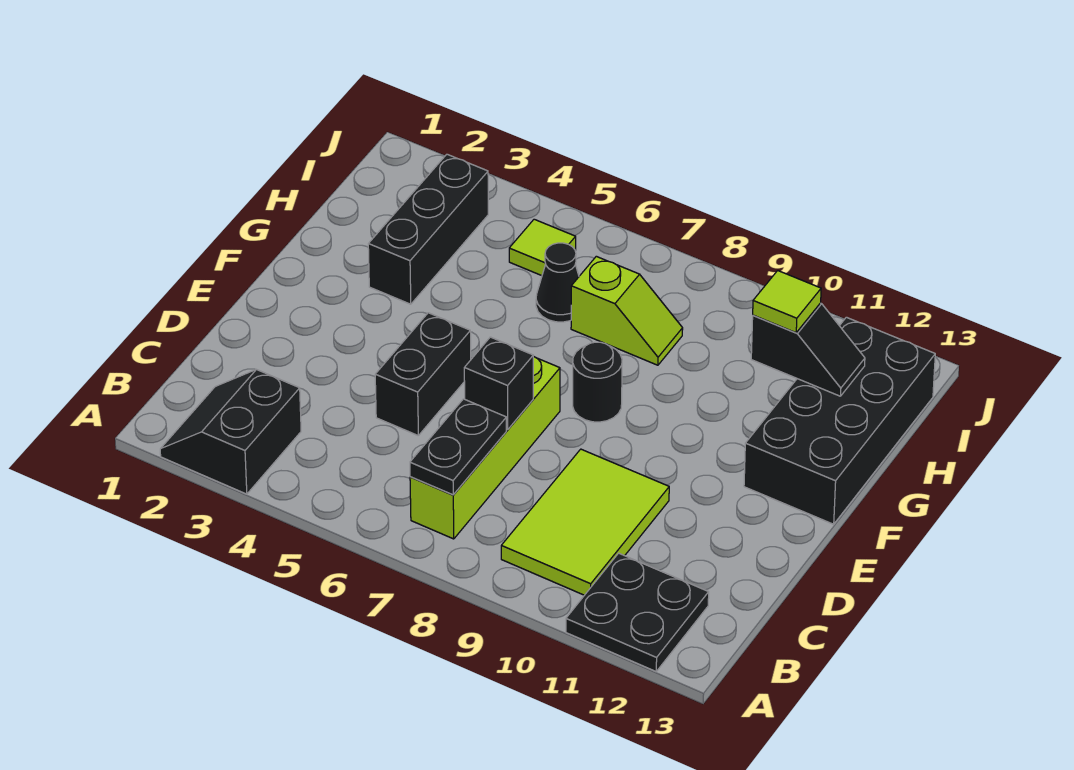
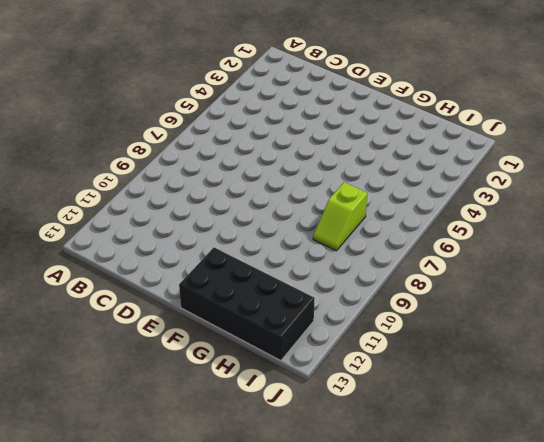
none -> black slope A2:B3 level 1 top 3
none -> black plate A11:B12 level 1
none -> lime brick B7:E7 level 1

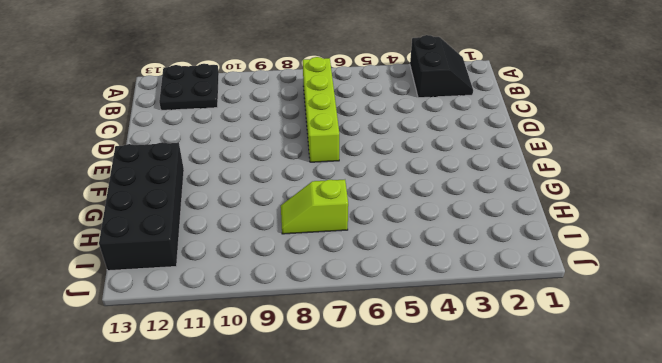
none -> lime tile B9:D10 level 1
none -> black brick D5:E5 level 1
none -> black round brick F8 level 1

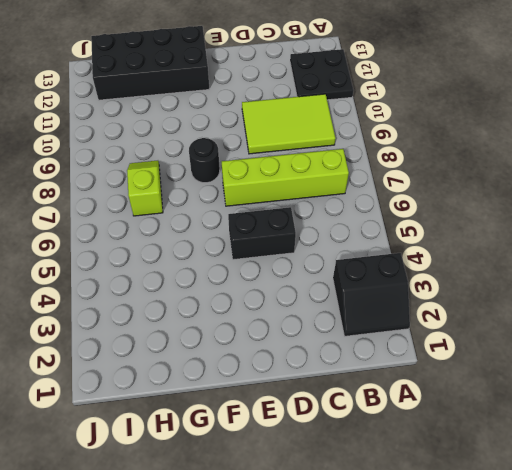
none -> black brick G3:I3 level 1
none -> black cone H6 level 1
none -> lime tile I5 level 1

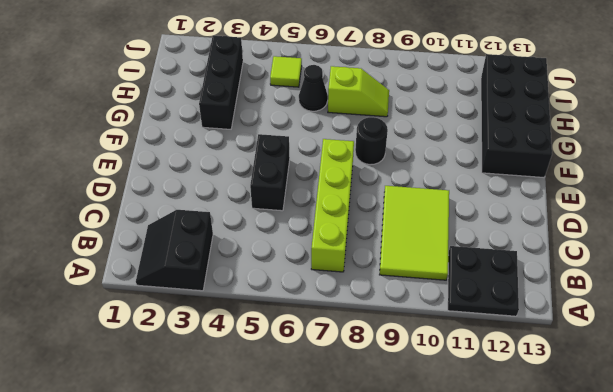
none -> black plate B7:C7 level 2
none -> black brick D7 level 2
none -> black slope H11:H12 level 2 top 11

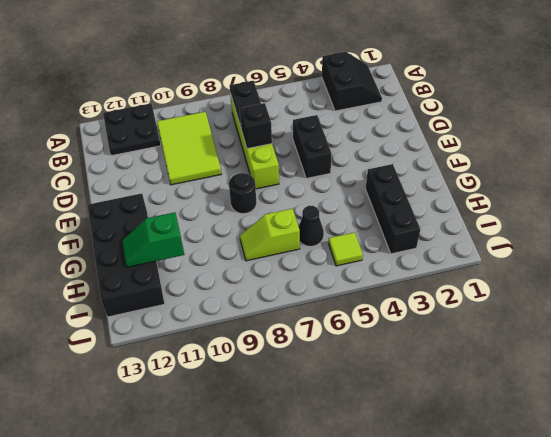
green slope H11:H12 level 2 top 11 -> black slope H11:H12 level 2 top 11
none -> lime tile H11 level 3

